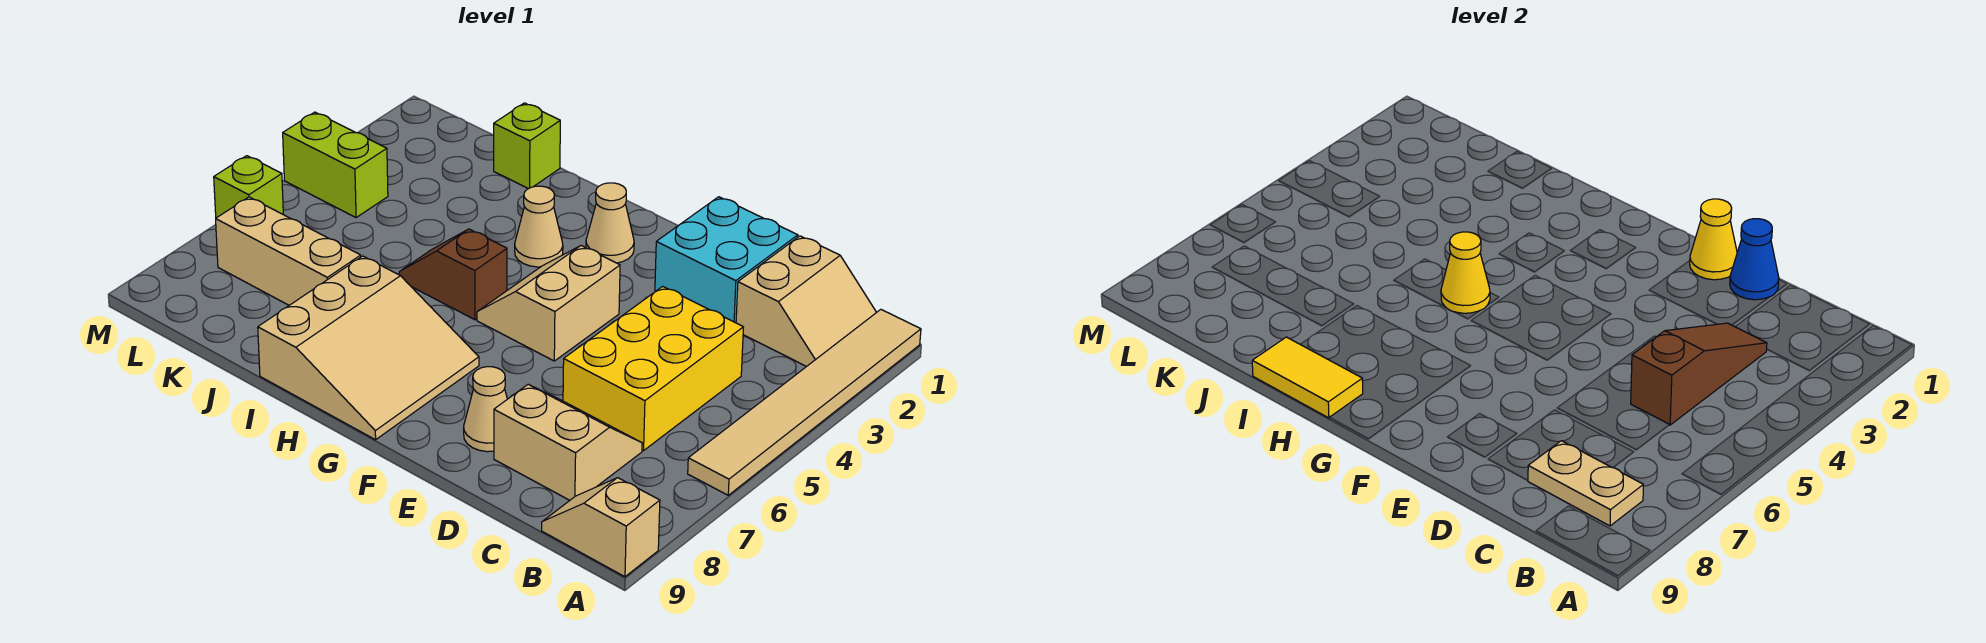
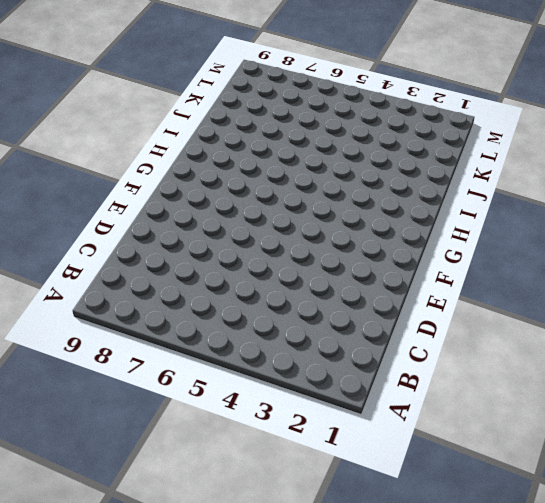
none -> tan tile A1:A6 level 1
none -> tan slope A9:B9 level 1 top A
none -> tan slope B1:C2 level 1 top C

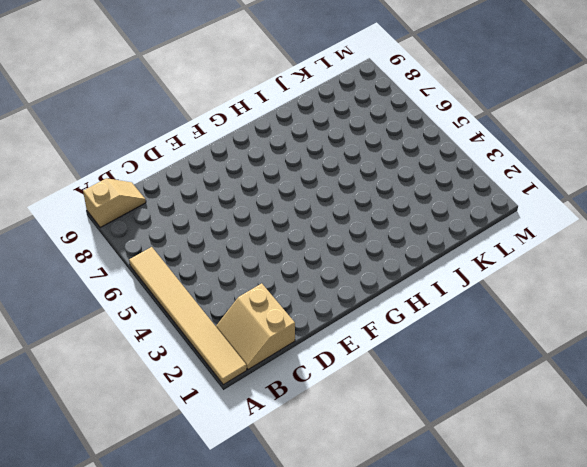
none -> yellow brick C4:D6 level 1
none -> tan slope C7:D8 level 1 top 8
none -> cyan brick D1:E2 level 1

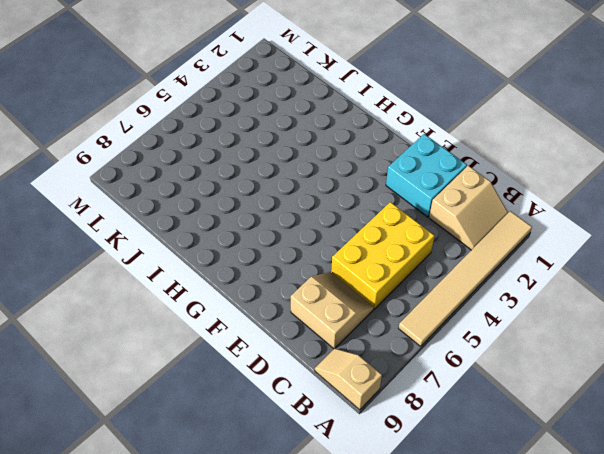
none -> tan cone E8 level 1
none -> tan slope F4:G5 level 1 top F
none -> tan cone G2 level 1

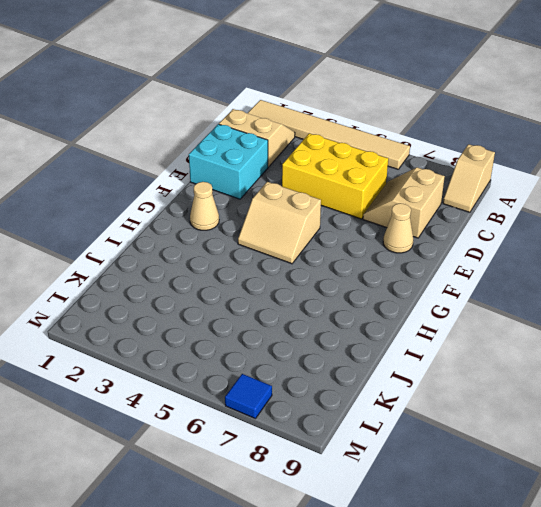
blue tile M7 level 1 -> none
none -> tan slope G7:I9 level 1 top I
none -> tan cone H3 level 1
none -> brown slope H5:I5 level 1 top H

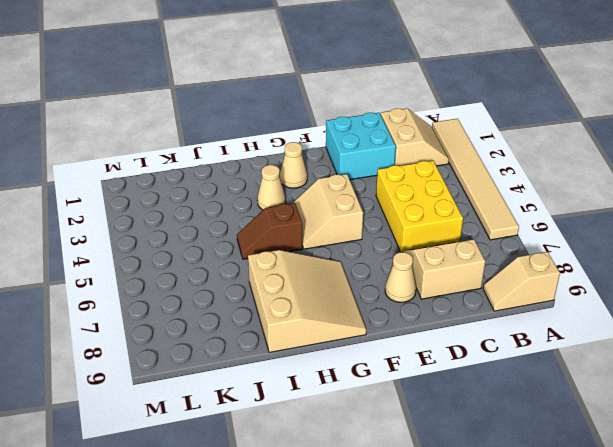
none -> lime brick J1 level 1
none -> tan brick J7:L7 level 1
none -> lime brick L4:M4 level 1

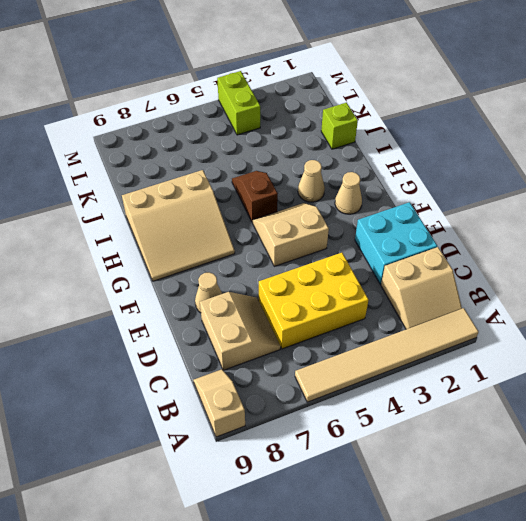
none -> tan brick J7:L7 level 1
none -> lime brick M6 level 1
none -> tan plate B8:C8 level 2

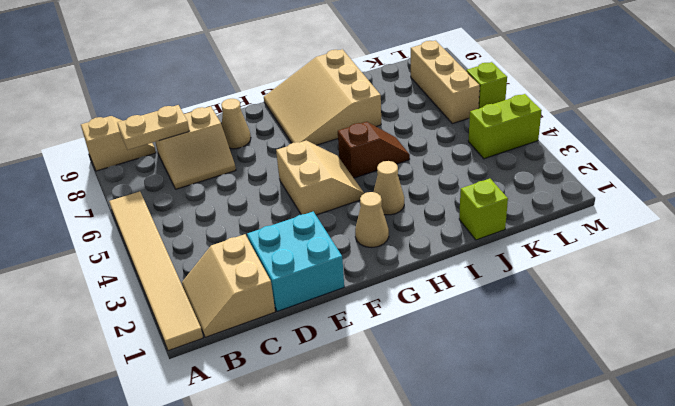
tan brick L6:L8 level 1 -> tan brick J7:L7 level 1
none -> yellow brick C4:D6 level 1
none -> brown slope C3:C5 level 2 top 5
none -> blue cone D1 level 2

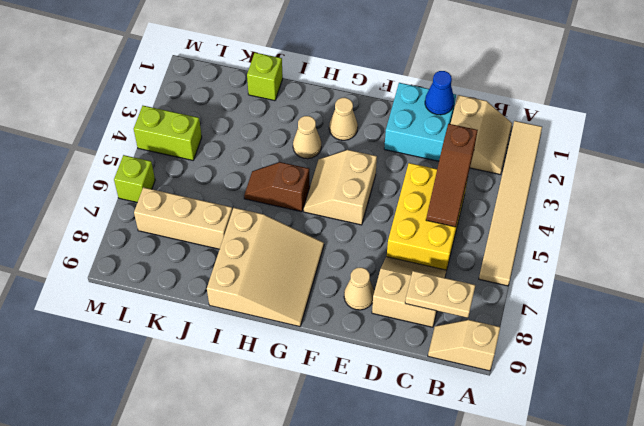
brown slope C3:C5 level 2 top 3 -> brown slope C3:C5 level 2 top 5
none -> yellow cone E1 level 2
none -> yellow cone H5 level 2
none -> yellow tile H9:I9 level 2

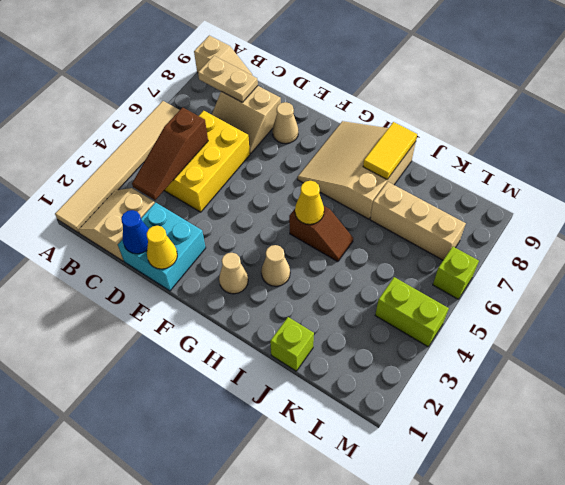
yellow tile I8:I9 level 2 -> yellow tile H9:I9 level 2
none -> tan slope F4:G5 level 1 top F

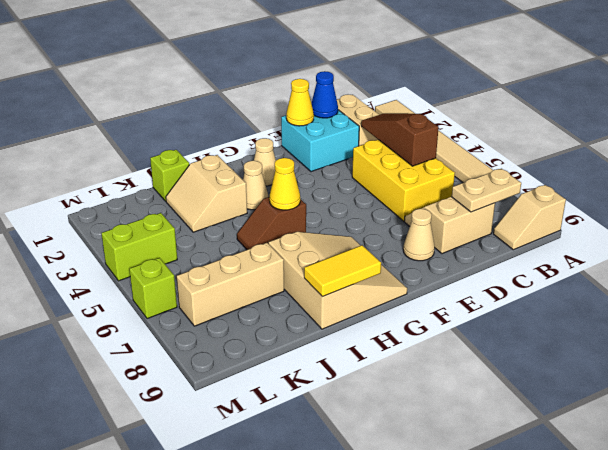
tan slope I2:J3 level 1 top I -> tan slope F4:G5 level 1 top F

